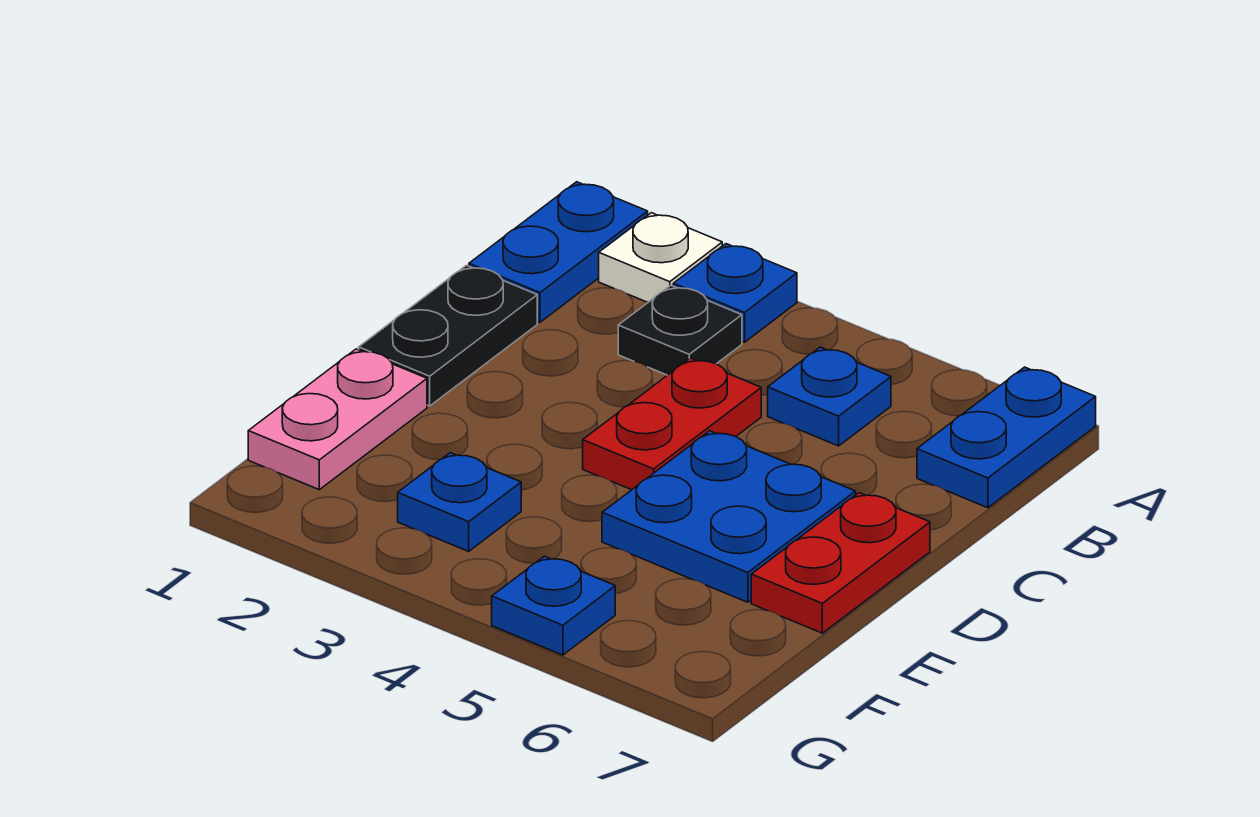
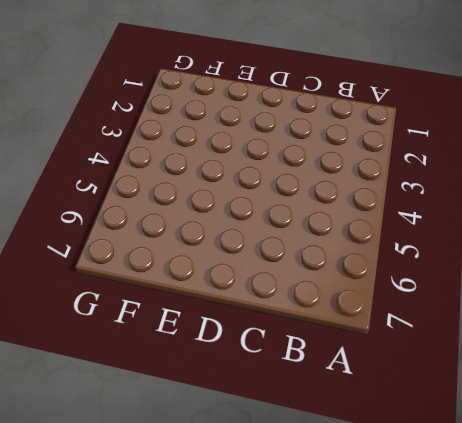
none -> blue plate A1:B1 level 1
none -> white plate A2 level 1
none -> blue plate A3 level 1

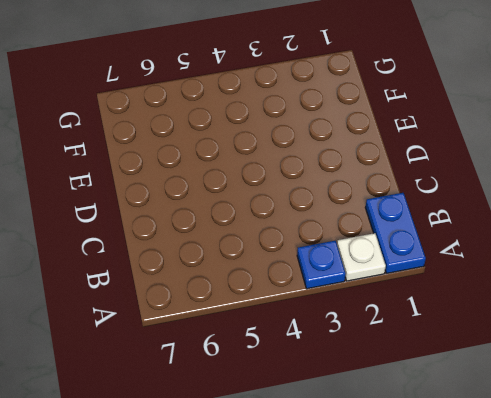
none -> blue plate A7:B7 level 1
none -> black plate B3 level 1
none -> blue plate B5 level 1

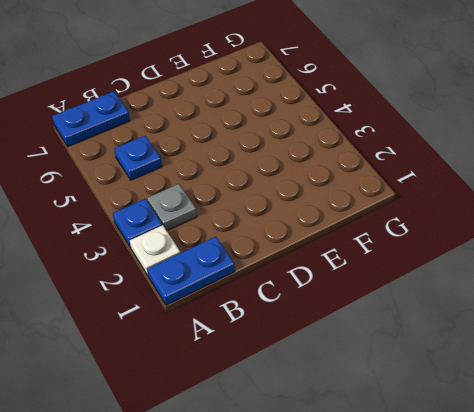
grey plate B3 level 1 -> black plate B3 level 1
none -> black plate C1:D1 level 1
none -> red plate C4:D4 level 1
none -> blue plate D5:E6 level 1

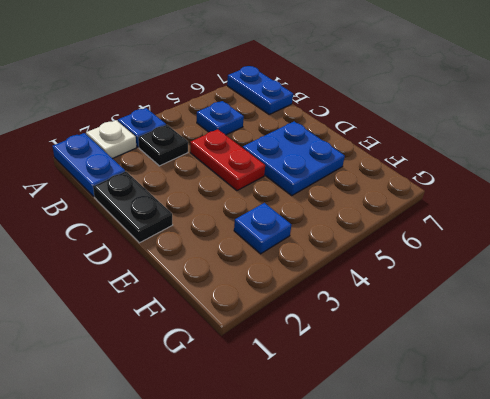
none -> red plate D7:E7 level 1
none -> pink plate E1:F1 level 1
none -> blue plate G5 level 1

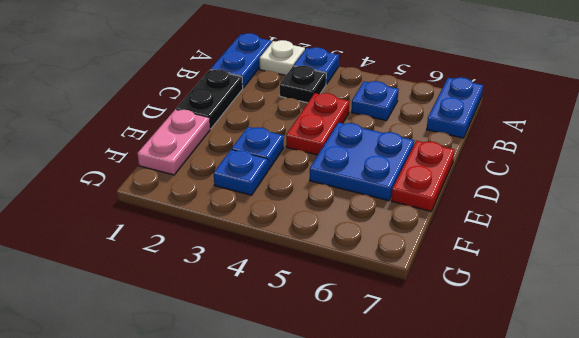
blue plate E3 level 1 -> blue plate G5 level 1

